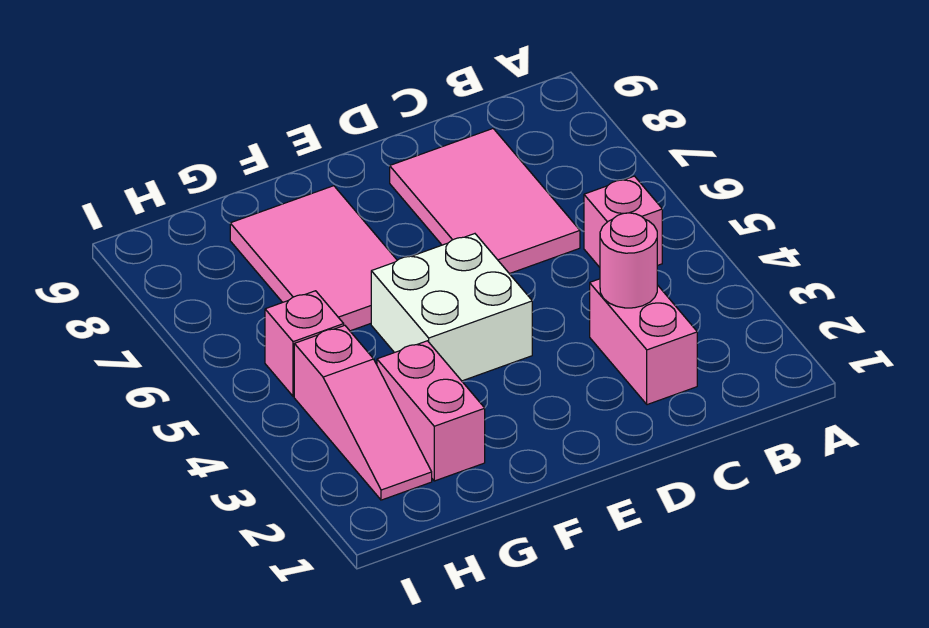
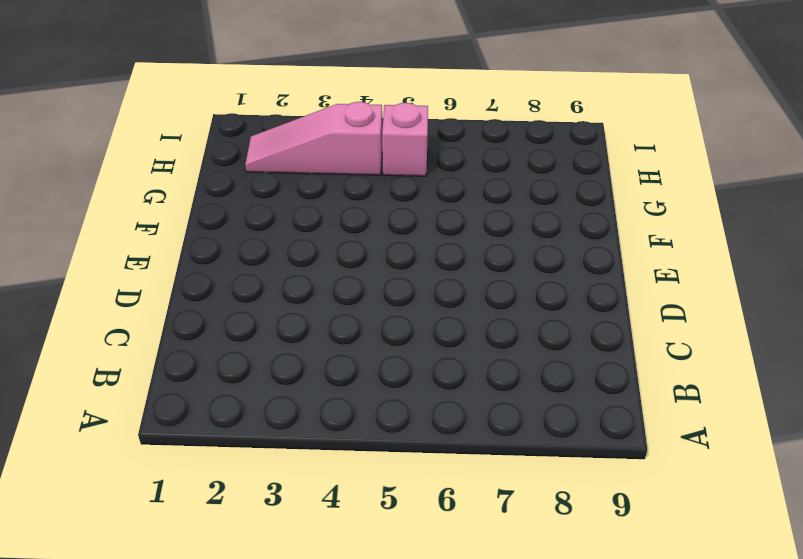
none -> pink brick B5 level 1
none -> pink brick C2:C3 level 1

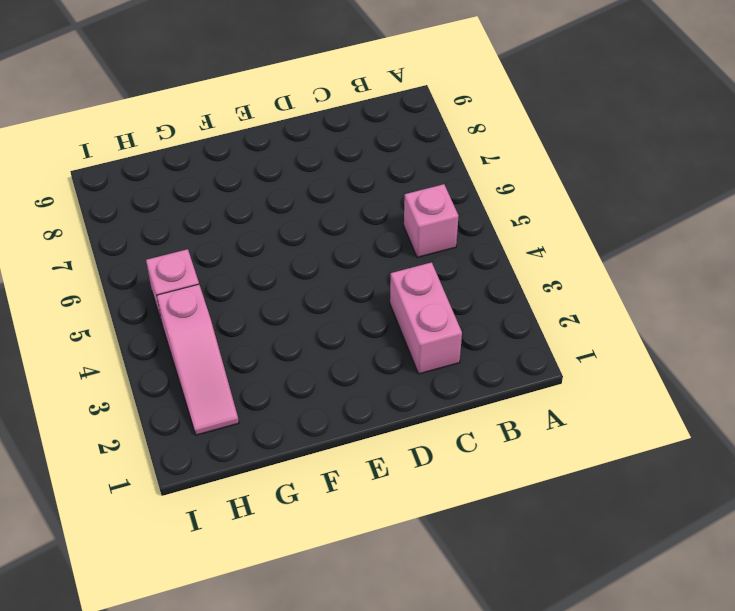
none -> pink tile C6:D8 level 1
none -> white brick E4:F5 level 1

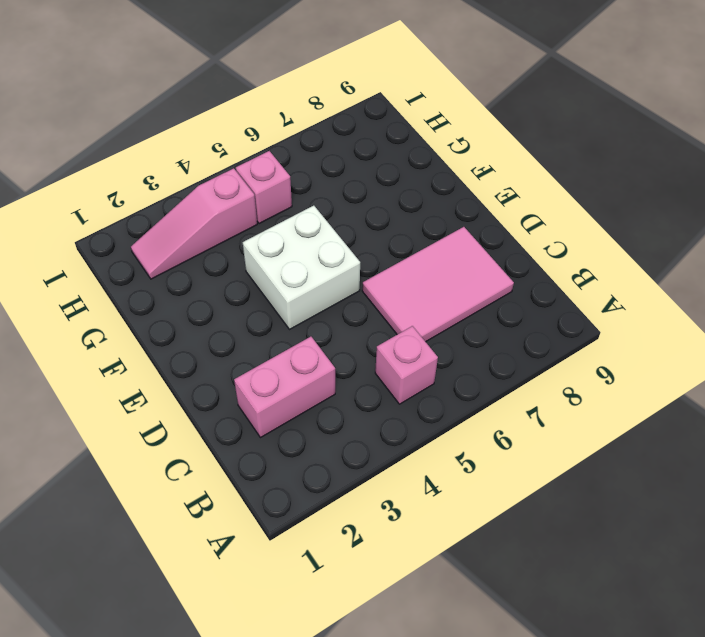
none -> pink tile F6:G8 level 1
none -> pink brick G2:G3 level 1

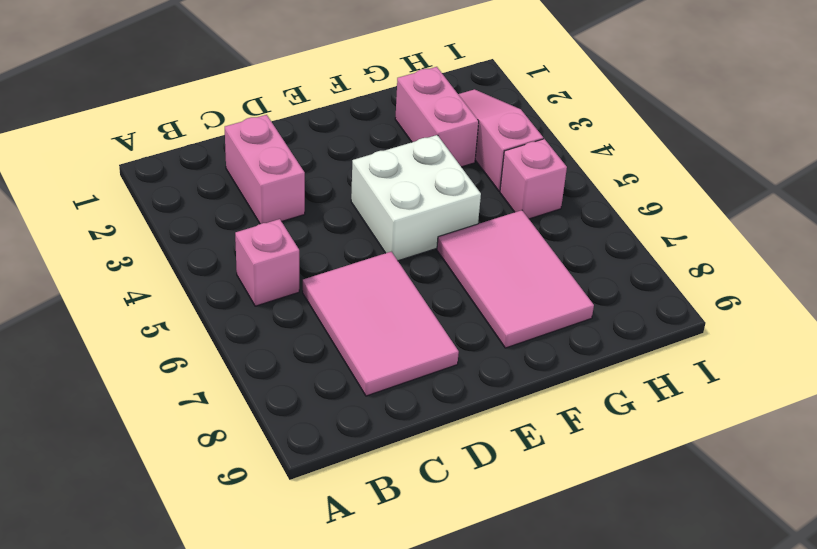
none -> pink round brick C3 level 2

